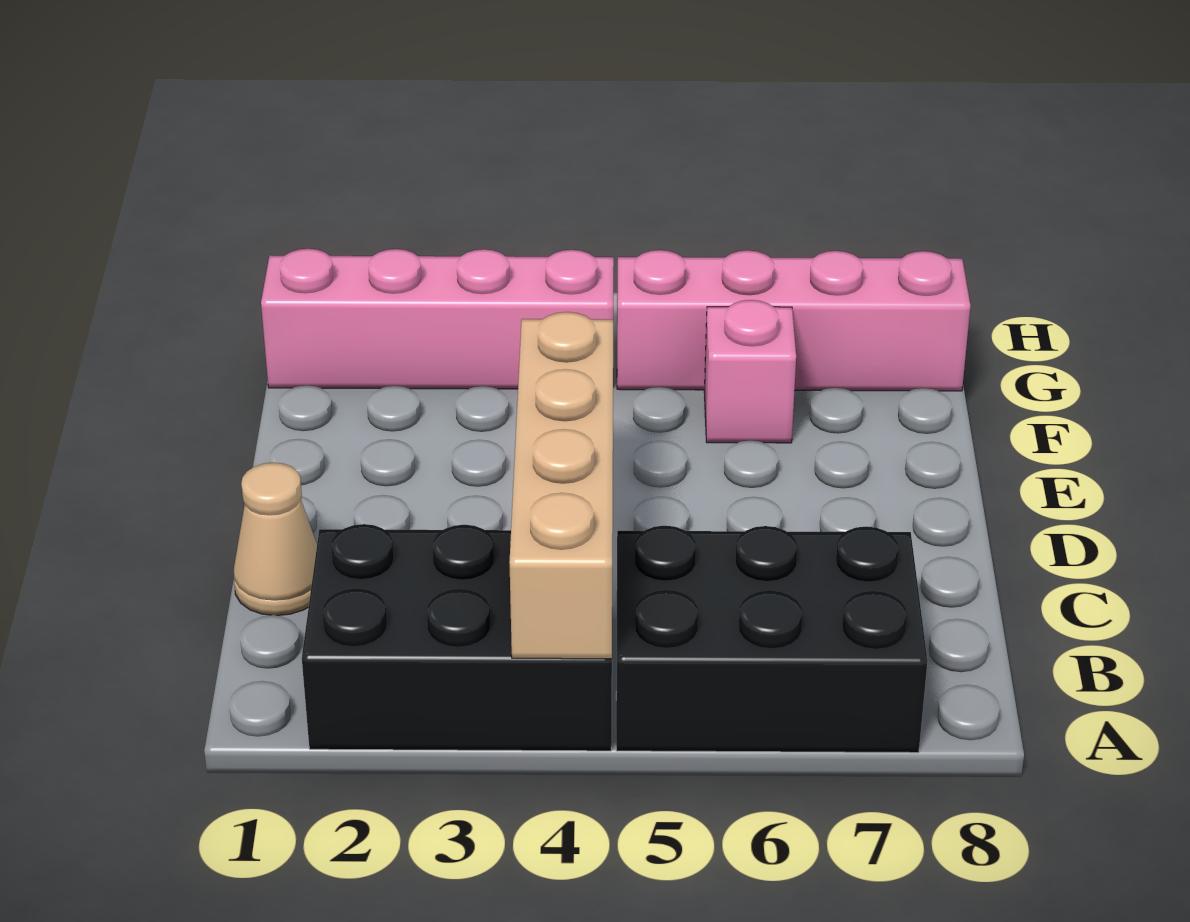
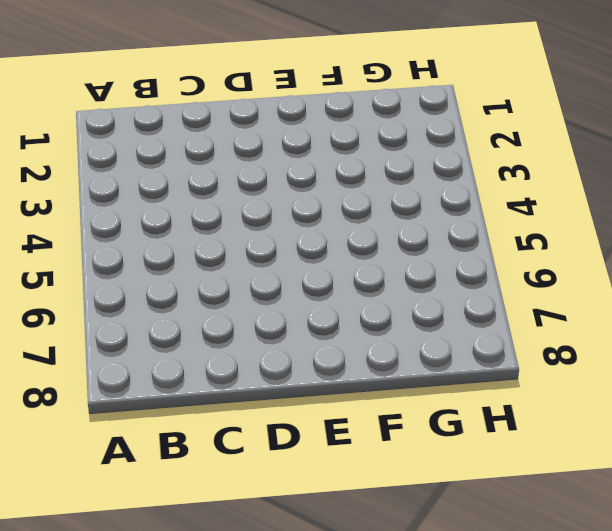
none -> black brick A2:B4 level 1
none -> black brick A5:B7 level 1

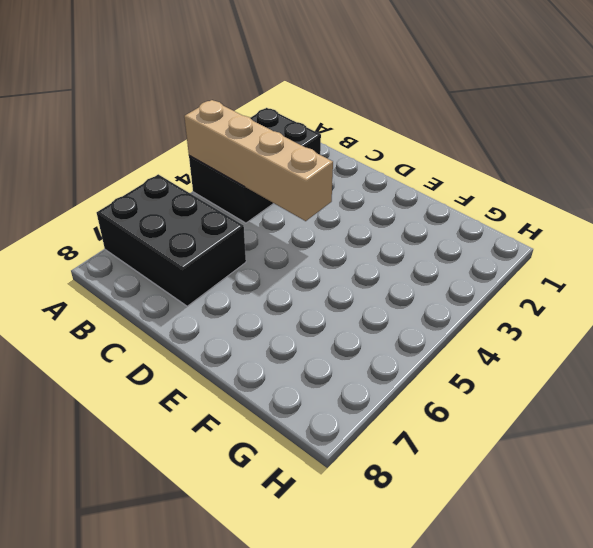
black brick A6:C7 level 1 -> black brick A5:B7 level 1
none -> tan cone C1 level 1
none -> pink brick F6 level 1

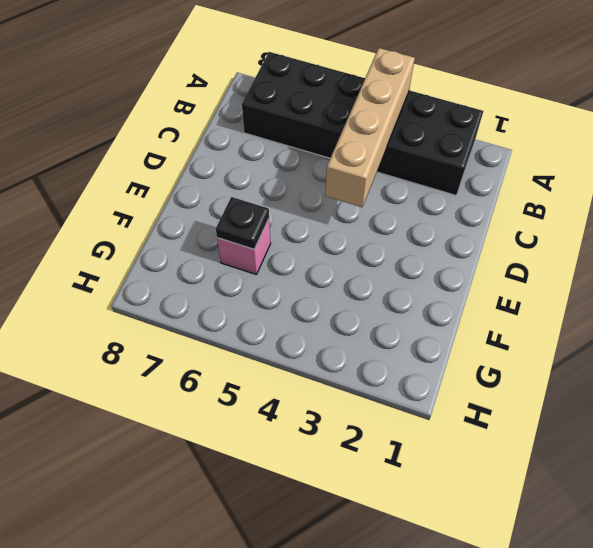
black plate F6 level 2 -> none
none -> tan cone C1 level 1
none -> pink brick G1:G4 level 1

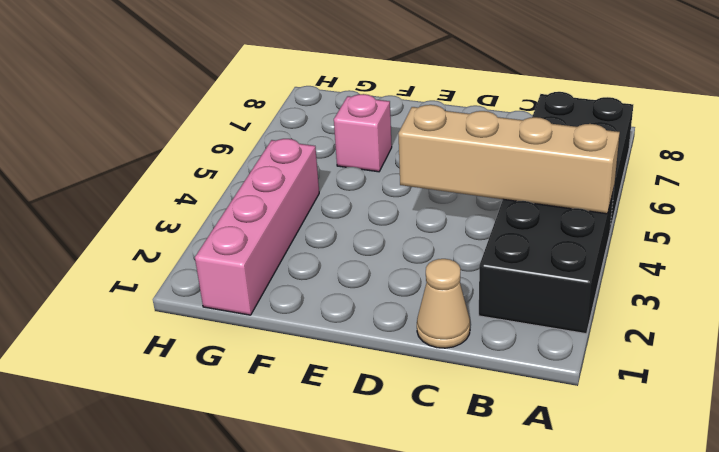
none -> pink brick G5:G8 level 1

